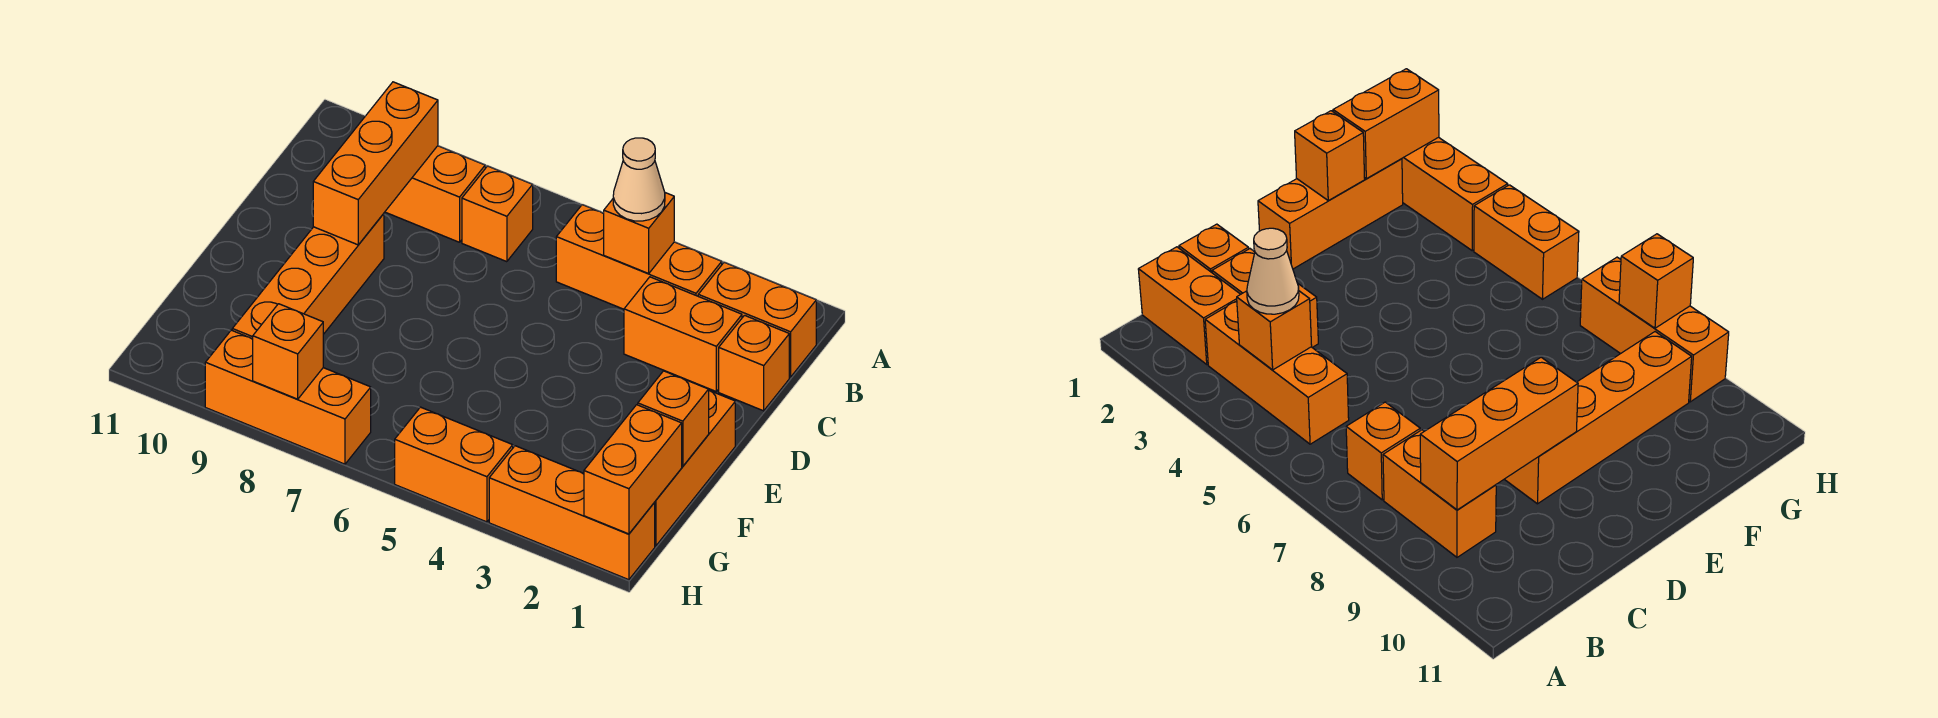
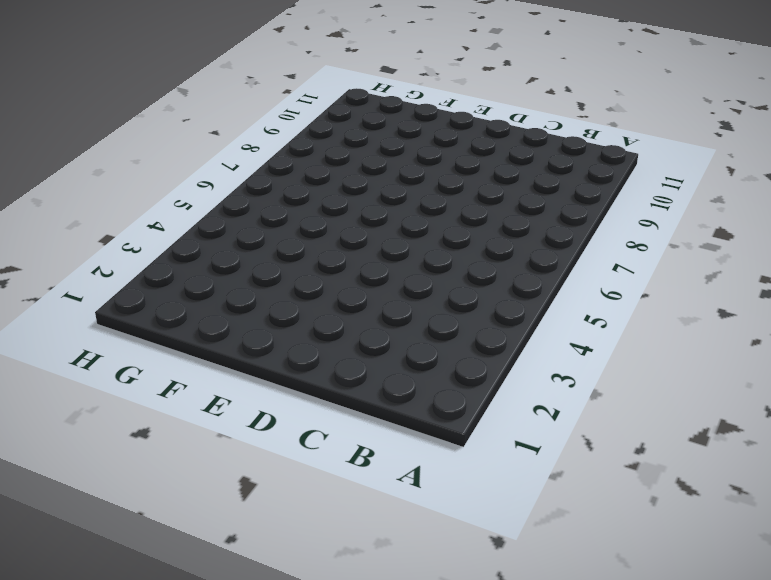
none -> orange brick B1:B2 level 1
none -> orange brick B3:B5 level 1
none -> orange brick B7 level 1

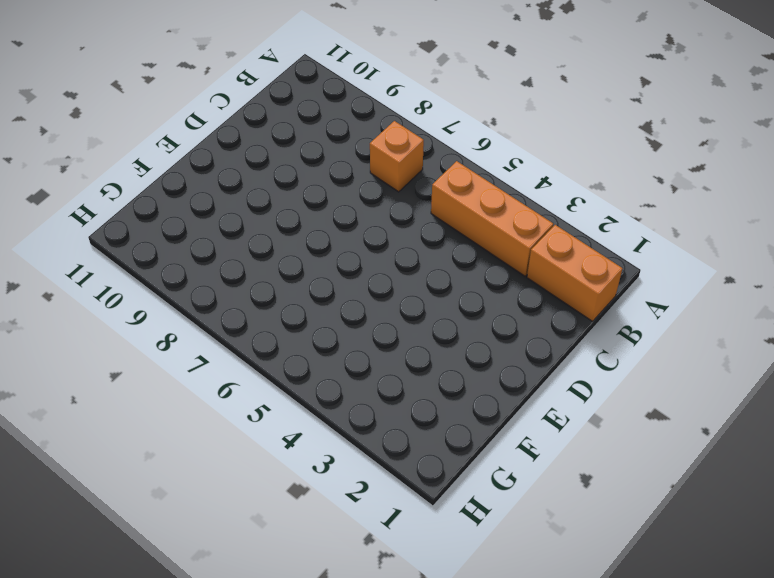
none -> orange brick B8:B9 level 1
none -> orange brick C1 level 1
none -> orange brick C2:C3 level 1

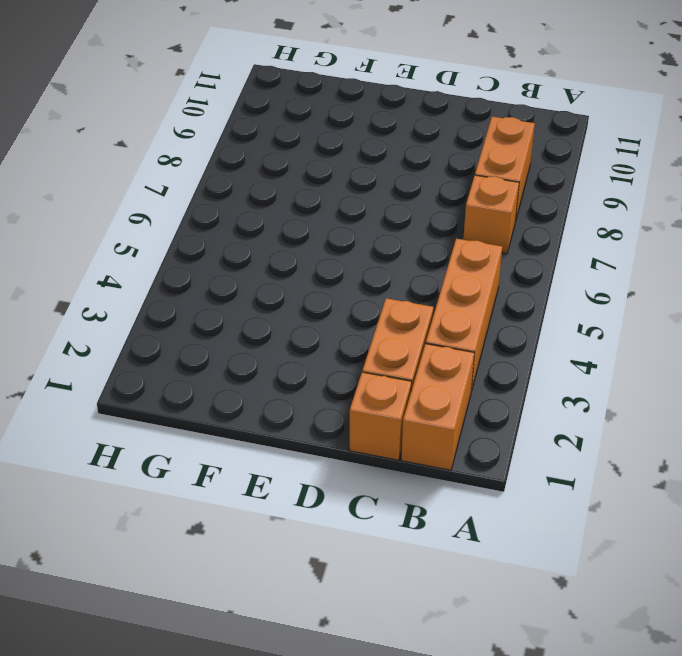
none -> orange brick D9:G9 level 1
none -> orange brick E1:G1 level 1
none -> orange brick H1:H3 level 1

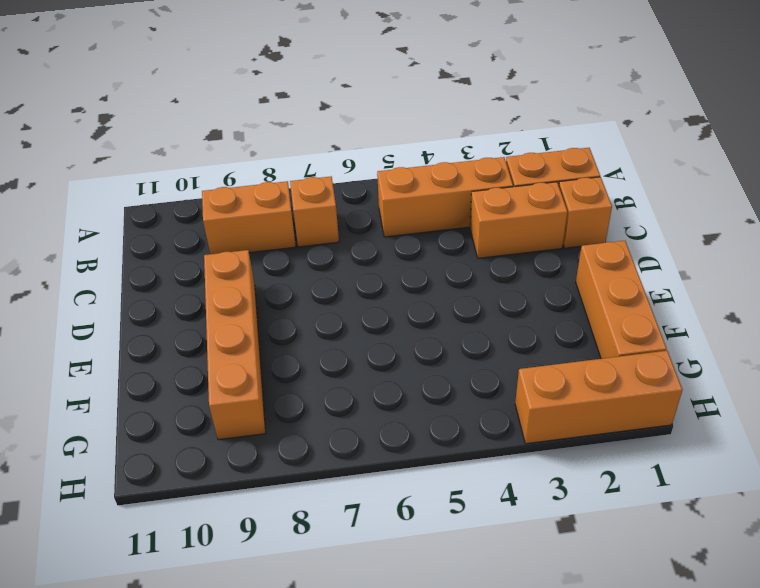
none -> orange brick H4:H5 level 1
none -> orange brick H7:H9 level 1
none -> orange brick B4 level 2

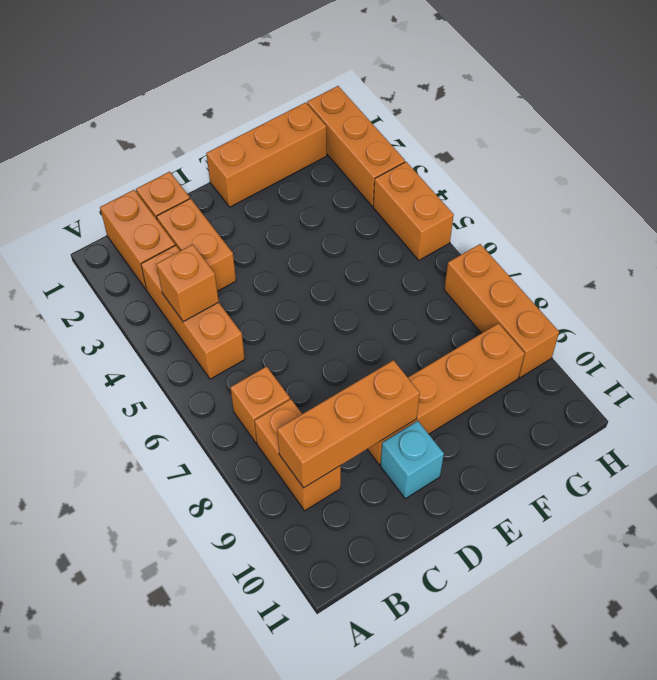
cyan brick D10 level 1 -> none
none -> orange brick F1 level 2
none -> orange brick G1:H1 level 2
none -> orange brick H8 level 2

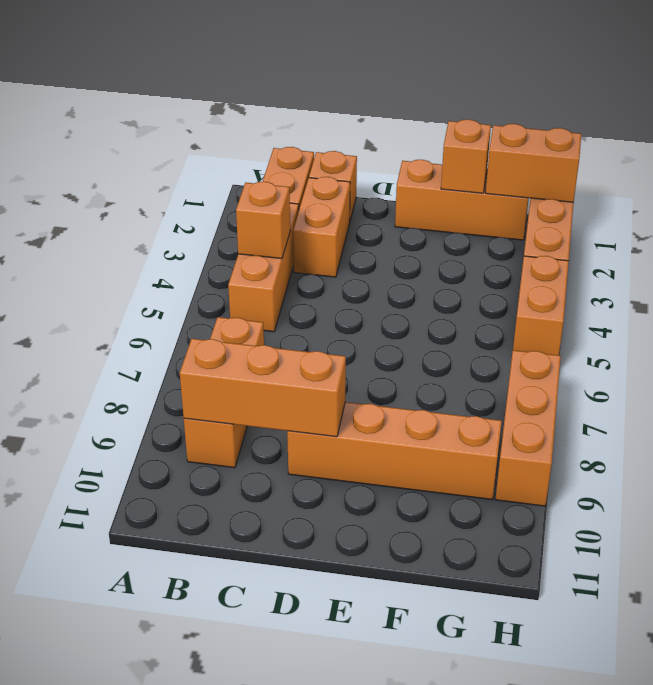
none -> orange brick H8 level 2
none -> tan cone B4 level 3

